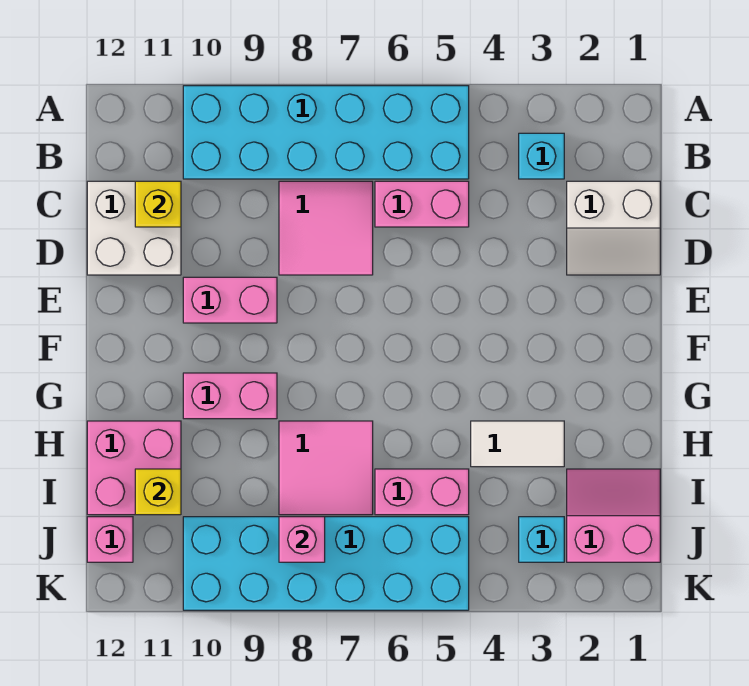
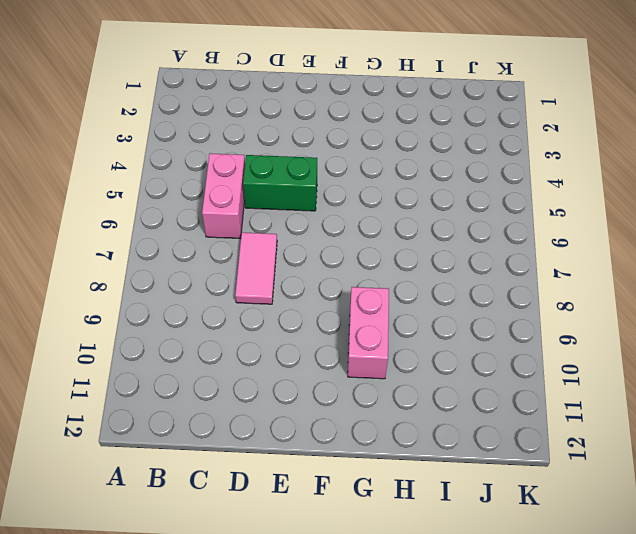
green brick D5:E5 level 1 -> none
pink tile D7:D8 level 1 -> pink tile C7:D8 level 1
none -> cyan brick A5:B10 level 1
none -> cyan brick B3 level 1
none -> white slope C1:D2 level 1 top C

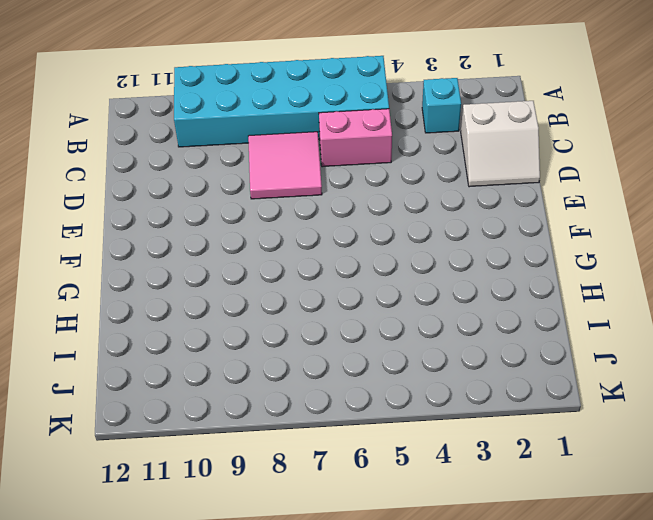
none -> white brick C11:D12 level 1
none -> pink brick E9:E10 level 1
none -> pink brick G9:G10 level 1

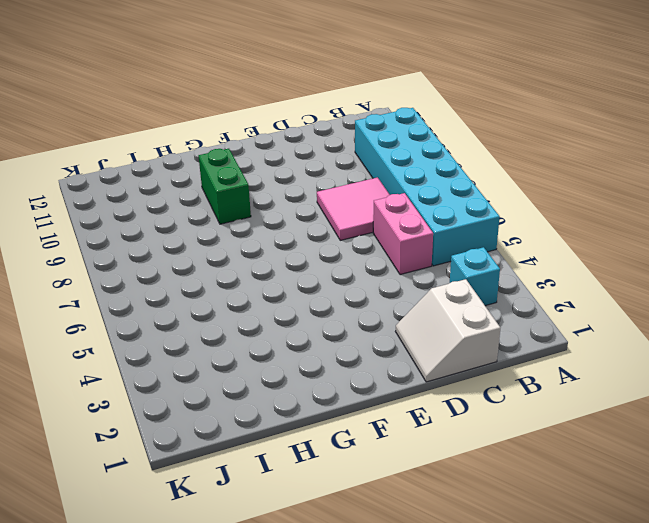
green brick G9:G10 level 1 -> pink brick G9:G10 level 1
none -> white brick C11:D12 level 1
none -> pink brick E9:E10 level 1
none -> white tile H3:H4 level 1

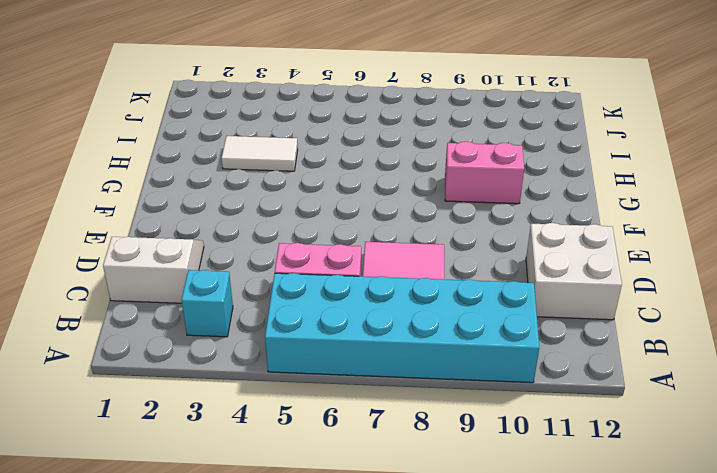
none -> pink brick E9:E10 level 1
none -> pink tile H7:I8 level 1
none -> pink brick H11:I12 level 1

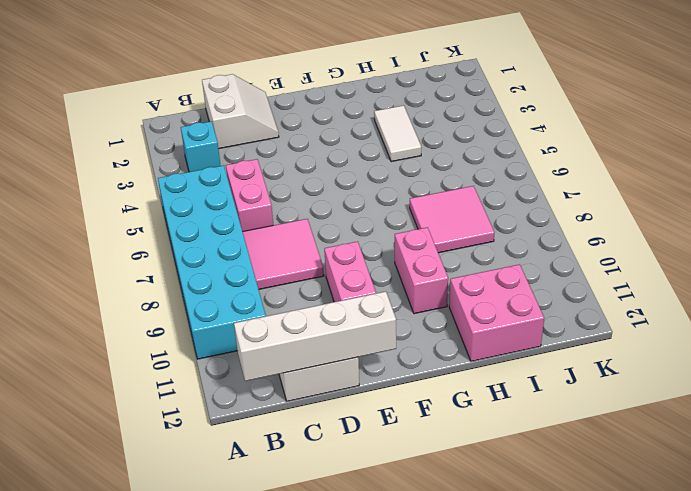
white brick B12:E12 level 2 -> none
none -> pink slope I1:J2 level 1 top J
none -> pink brick I5:I6 level 1
none -> cyan brick J3 level 1

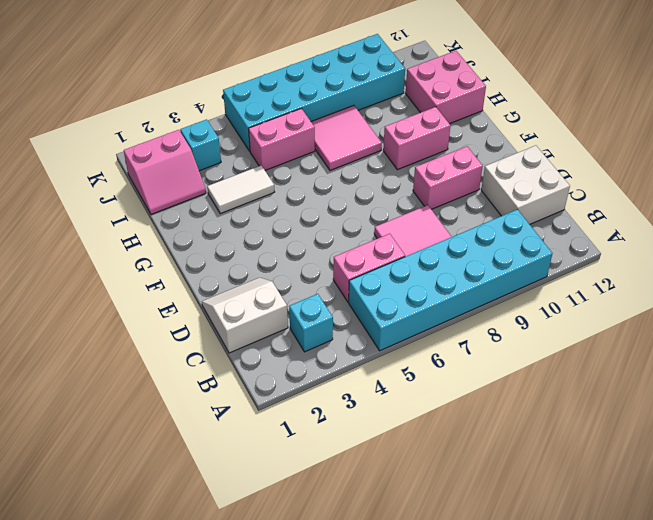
none -> pink brick J12 level 1
none -> yellow brick C11 level 2
none -> yellow brick I11 level 2

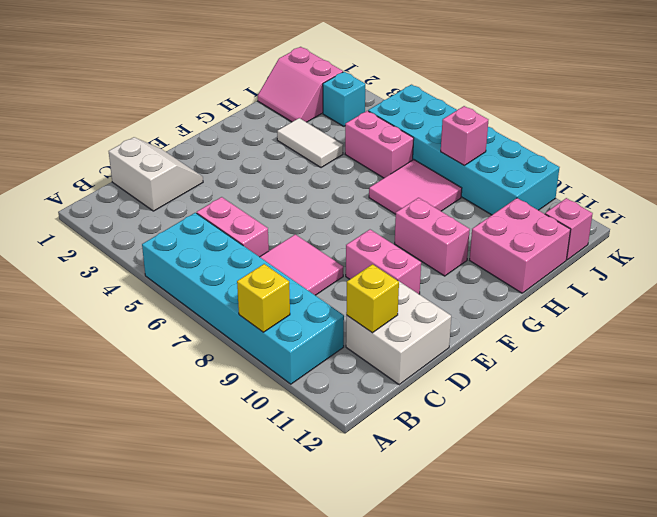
yellow brick A9 level 2 -> yellow brick I11 level 2
none -> cyan brick B3 level 1

